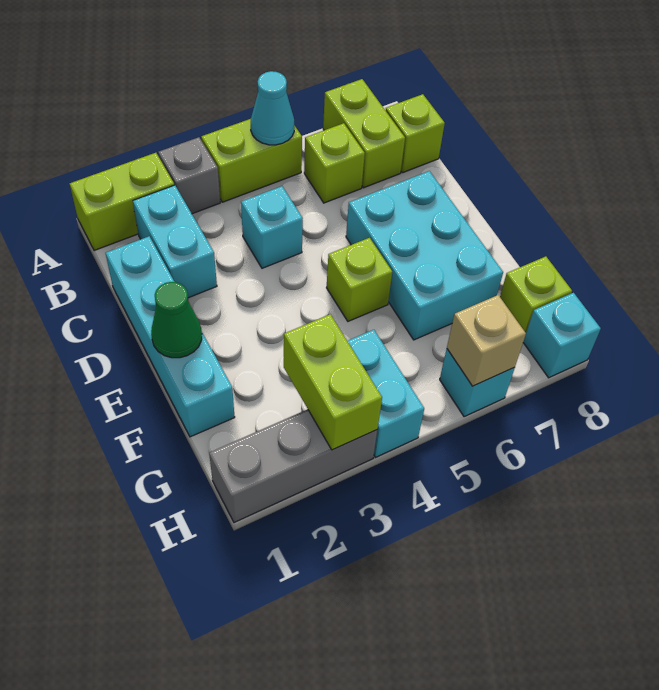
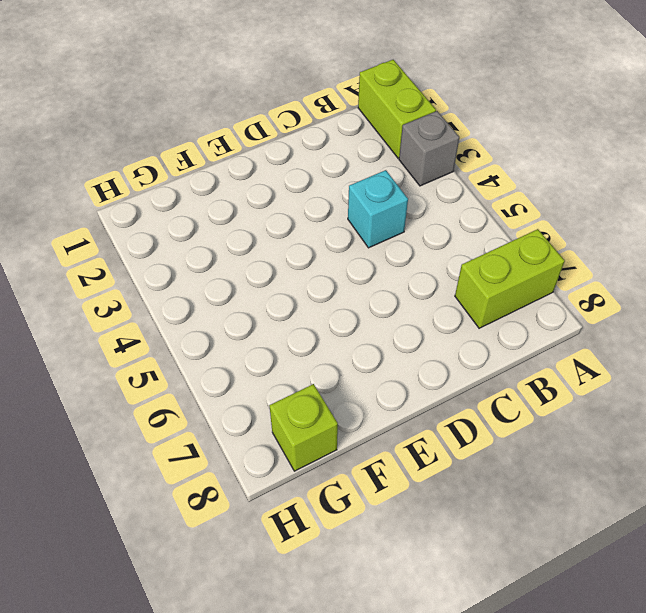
none -> lime brick A4:A5 level 1
none -> cyan brick B2:C2 level 1
none -> lime brick B6 level 1

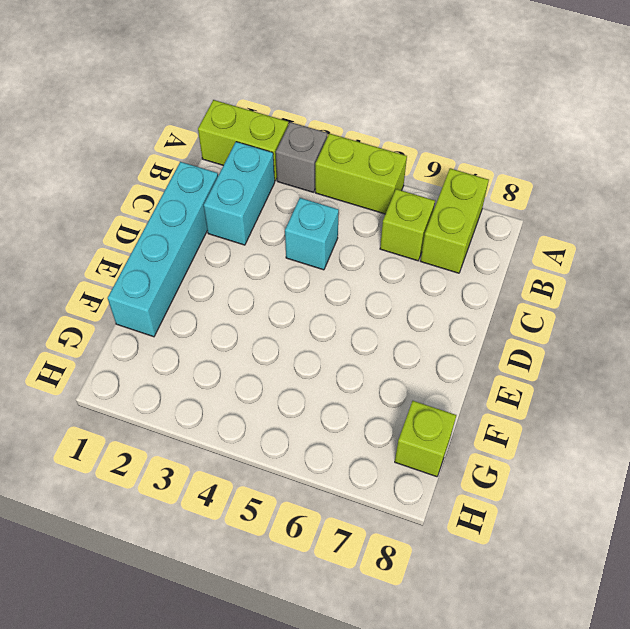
none -> lime brick B8 level 1
none -> cyan brick D6:F7 level 1
none -> lime brick E5 level 1

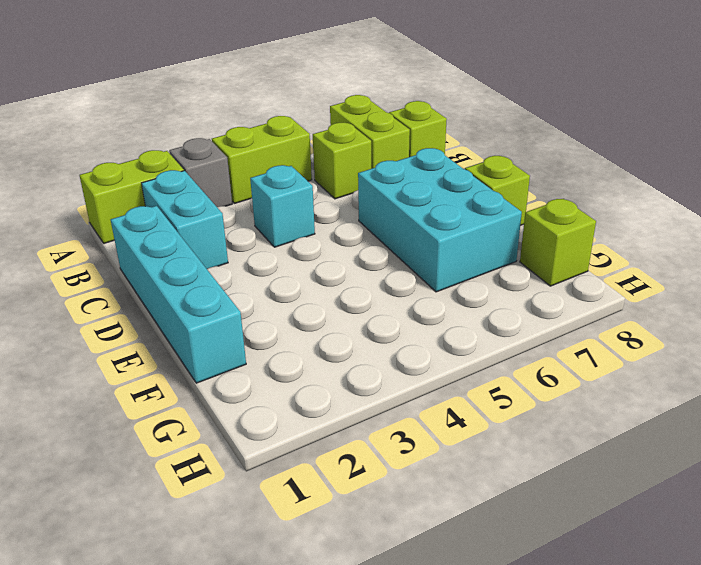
lime brick E8 level 1 -> lime brick E5 level 1
none -> cyan brick G4:H4 level 1
none -> grey brick H1:H3 level 1
none -> cyan brick H6 level 1

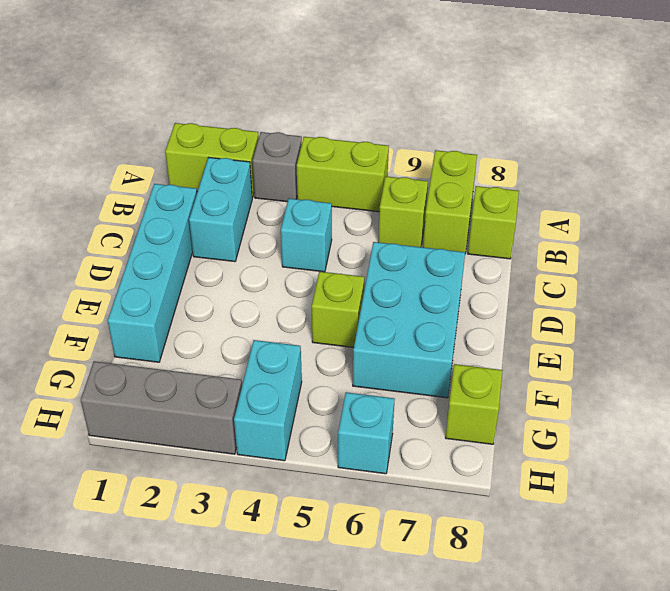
none -> cyan brick H8 level 1
none -> cyan cone A5 level 2
none -> green cone E1 level 2

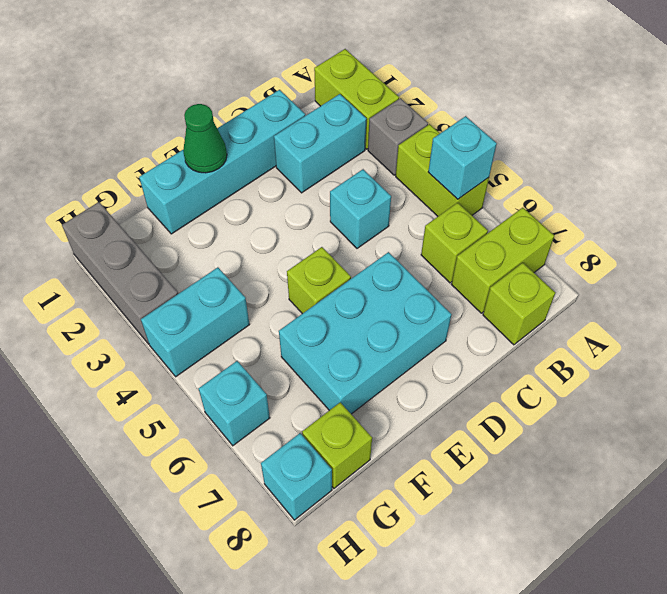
cyan brick A5 level 2 -> cyan cone A5 level 2
none -> lime brick G3:H3 level 2
none -> tan brick H6 level 2

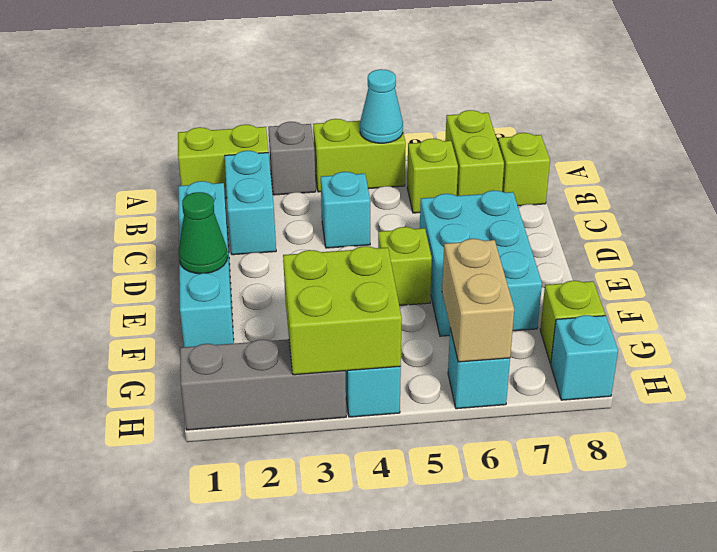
lime brick G3:H4 level 2 -> lime brick G3:H3 level 2
tan brick G6:H6 level 2 -> tan brick H6 level 2

